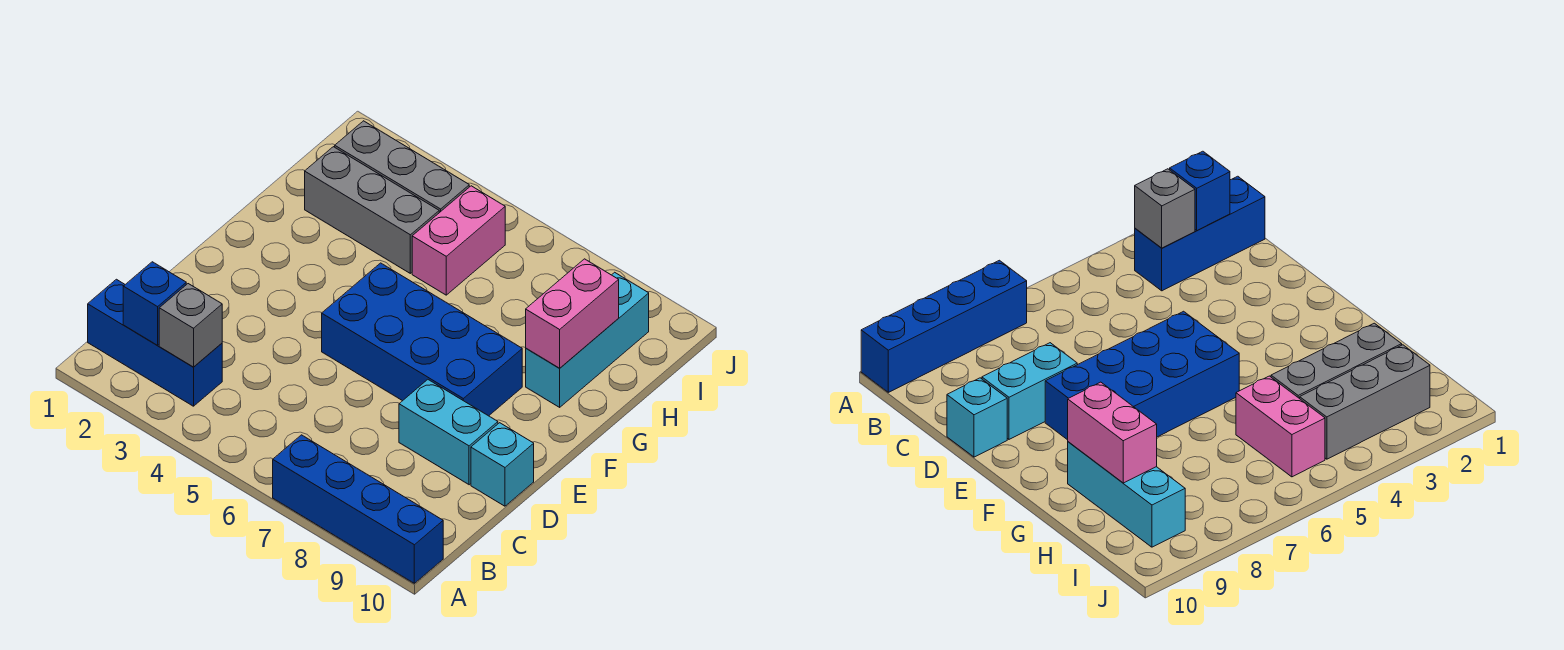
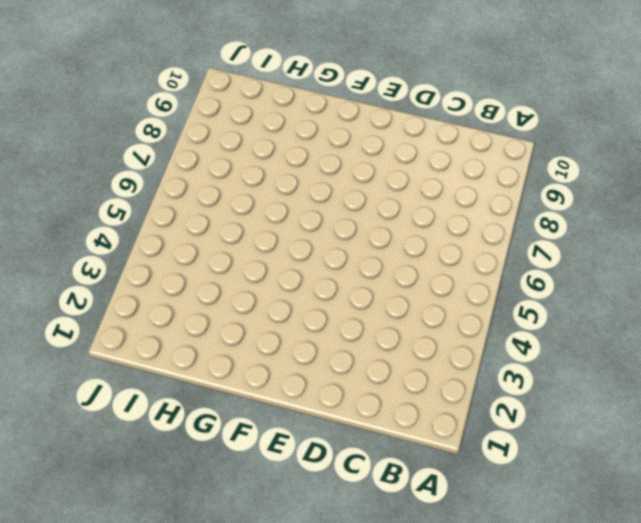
none -> blue brick A7:A10 level 1
none -> blue brick B1:B3 level 1
none -> cyan brick D8:D9 level 1

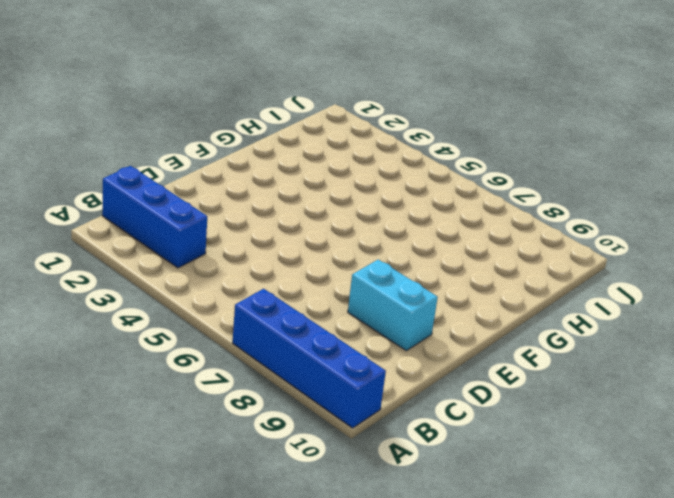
none -> cyan brick D10 level 1
none -> blue brick E5:F8 level 1
none -> cyan brick G9:I9 level 1

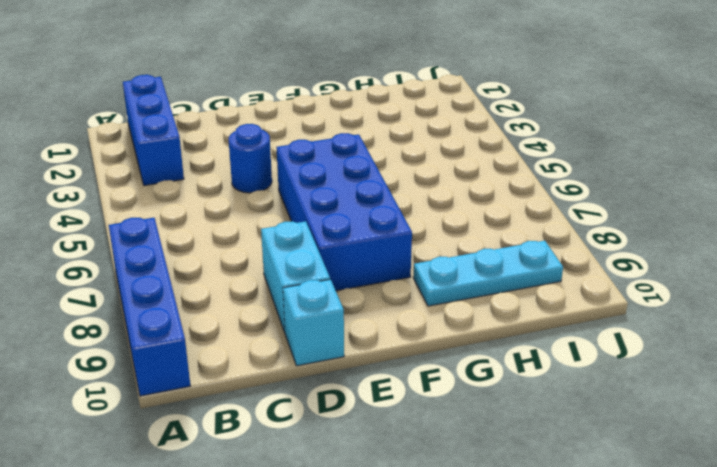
blue round brick D4 level 1 -> none
cyan plate G9:I9 level 1 -> cyan brick G9:I9 level 1
none -> grey brick H2:H4 level 1
none -> pink brick H5:I5 level 1
none -> grey brick I2:I4 level 1

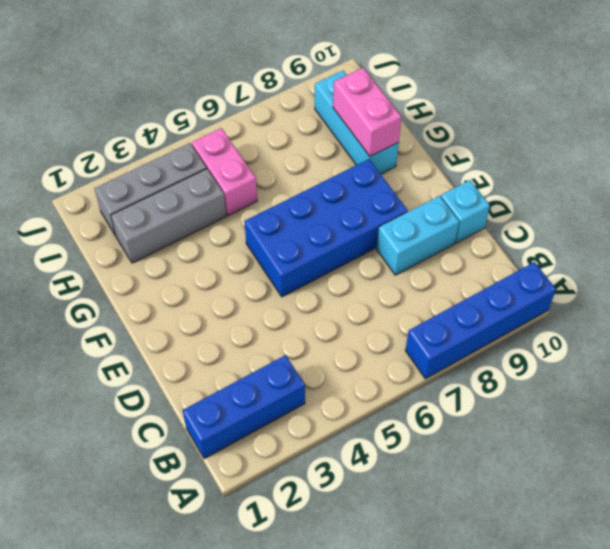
none -> blue brick B2 level 2
none -> grey brick B3 level 2

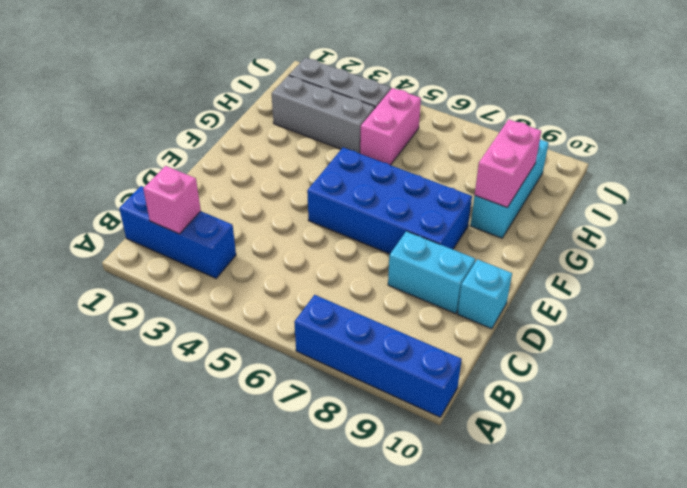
pink brick B2 level 2 -> blue brick B2 level 2
none -> grey brick B3 level 2

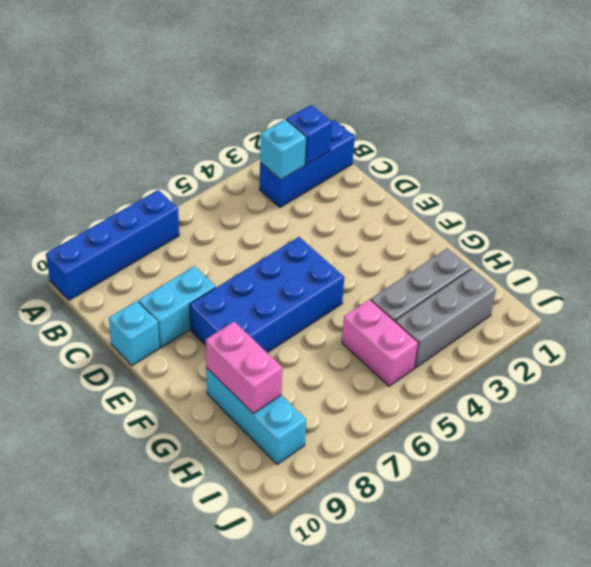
cyan brick B3 level 2 -> grey brick B3 level 2

